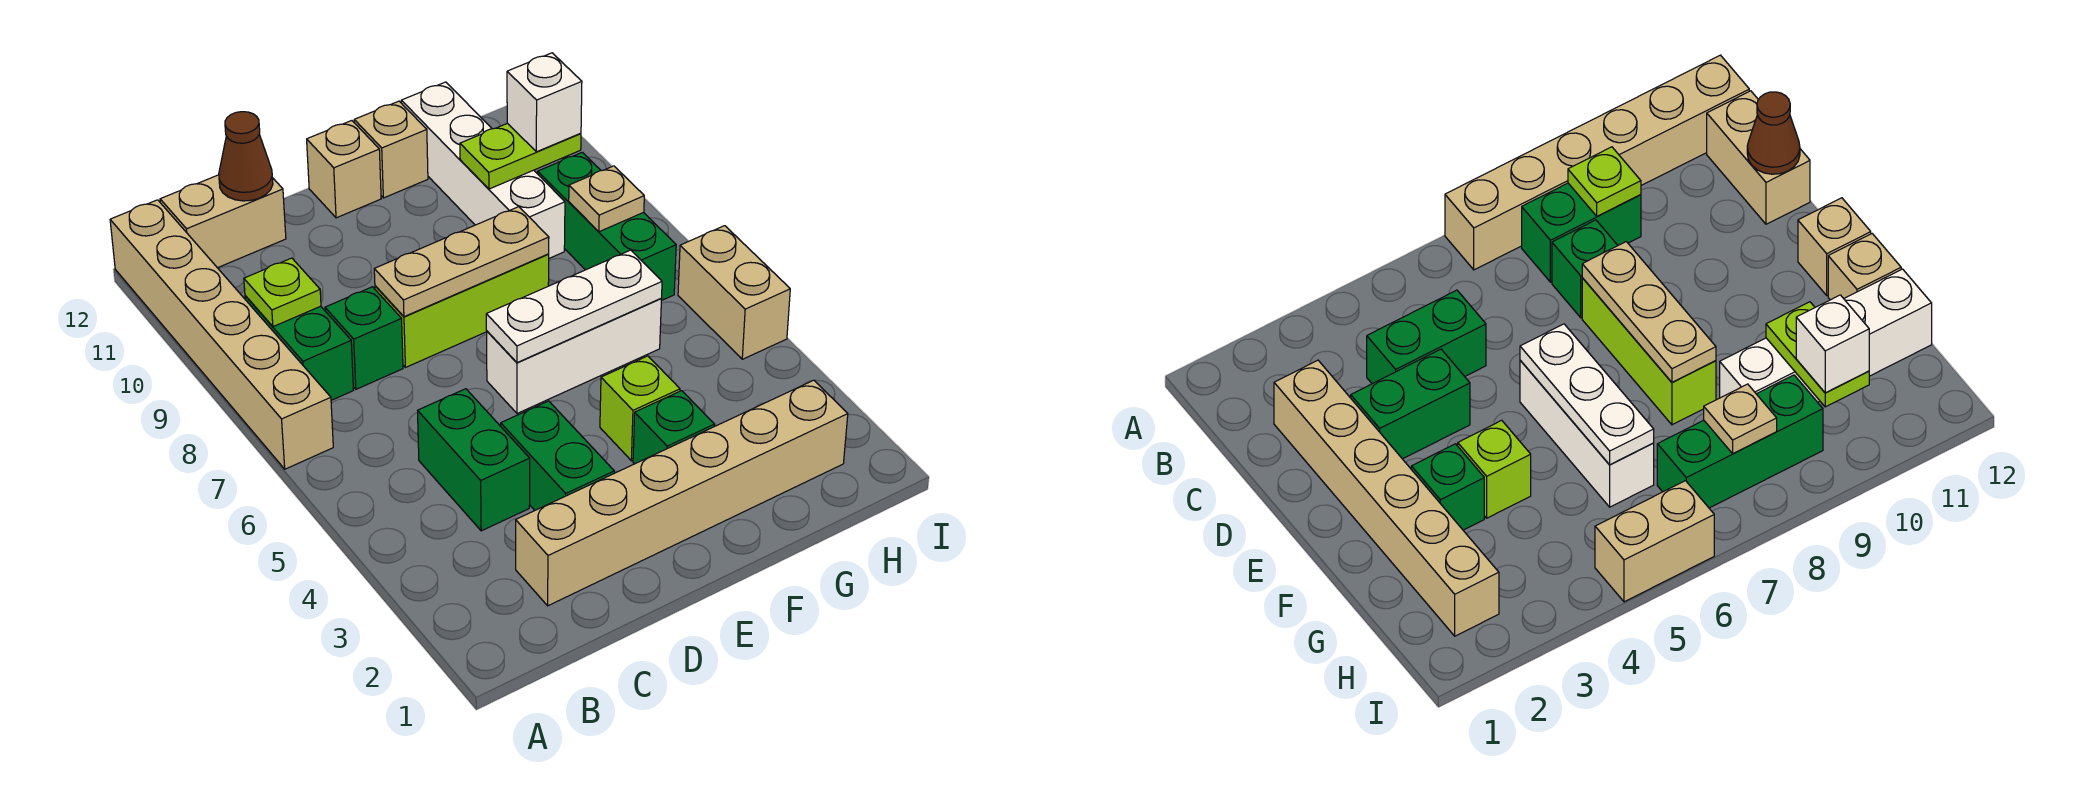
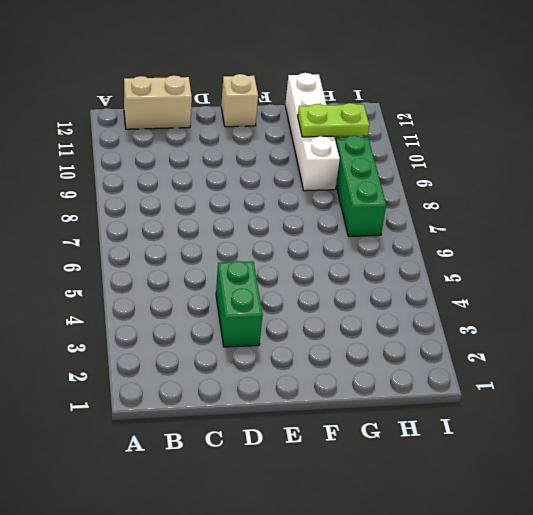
none -> tan brick A7:A12 level 1
none -> green brick B8:B9 level 1
none -> tan brick C2:H2 level 1

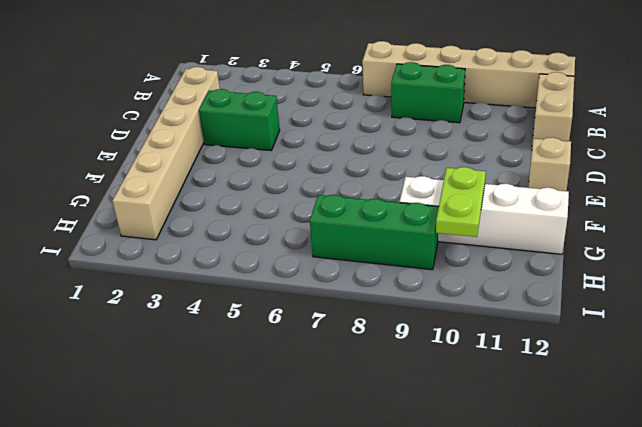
none -> green brick C4:C5 level 1
none -> green brick C8 level 1
none -> lime brick D8:F8 level 1

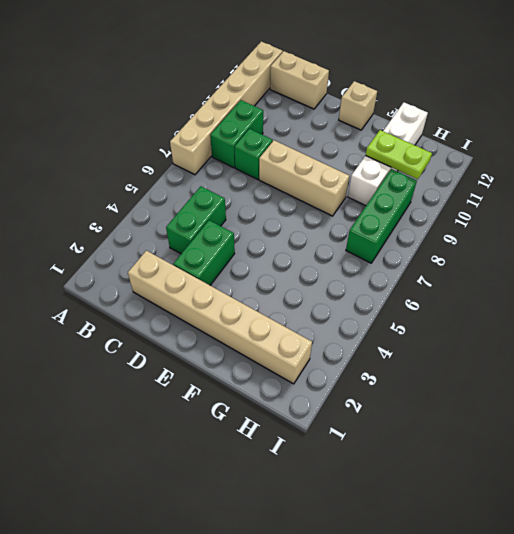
tan brick D8:F8 level 1 -> lime brick D8:F8 level 1
none -> white brick E6:G6 level 1
none -> green brick F3 level 1
none -> lime brick F4 level 1

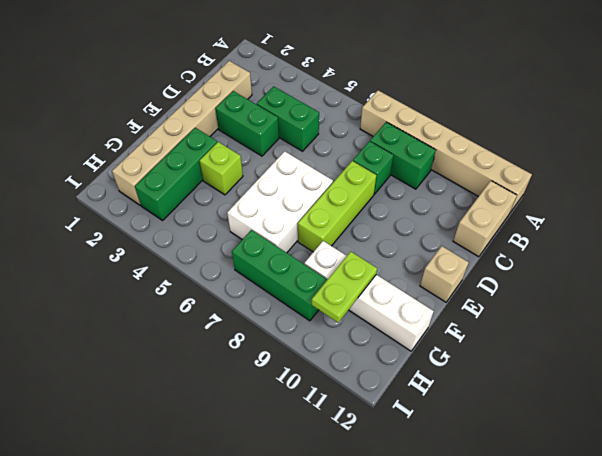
white brick E6:G7 level 1 -> white brick E6:G6 level 1
green brick F3:H3 level 1 -> green brick F3 level 1
none -> tan brick F12 level 1
none -> tan brick I5:I6 level 1
none -> lime plate B9 level 2

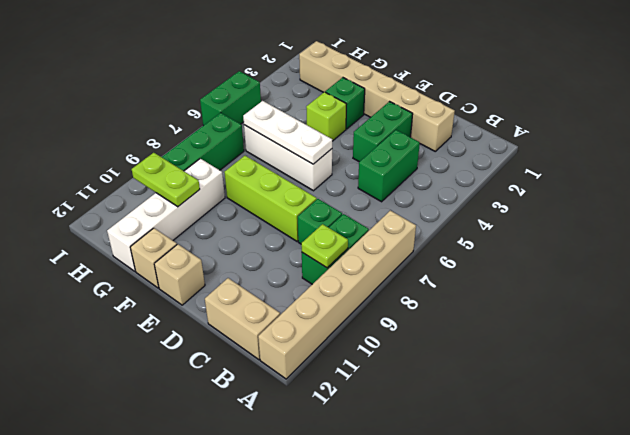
green brick I5:I6 level 1 -> tan brick I5:I6 level 1
none -> brown cone C12 level 2
none -> tan plate D8:F8 level 2
none -> tan plate H8 level 2

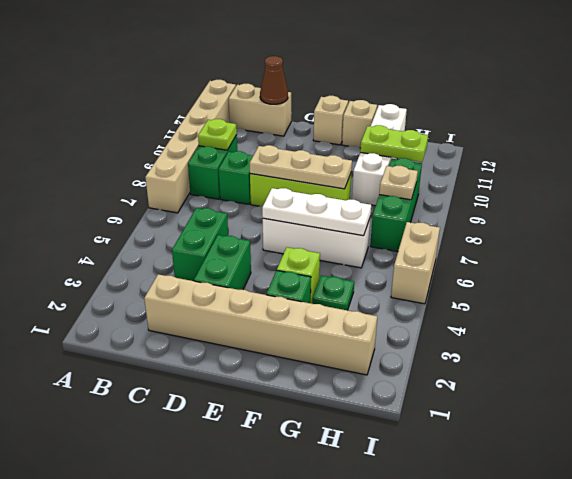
green plate G4 level 1 -> none
none -> white brick H10 level 3

